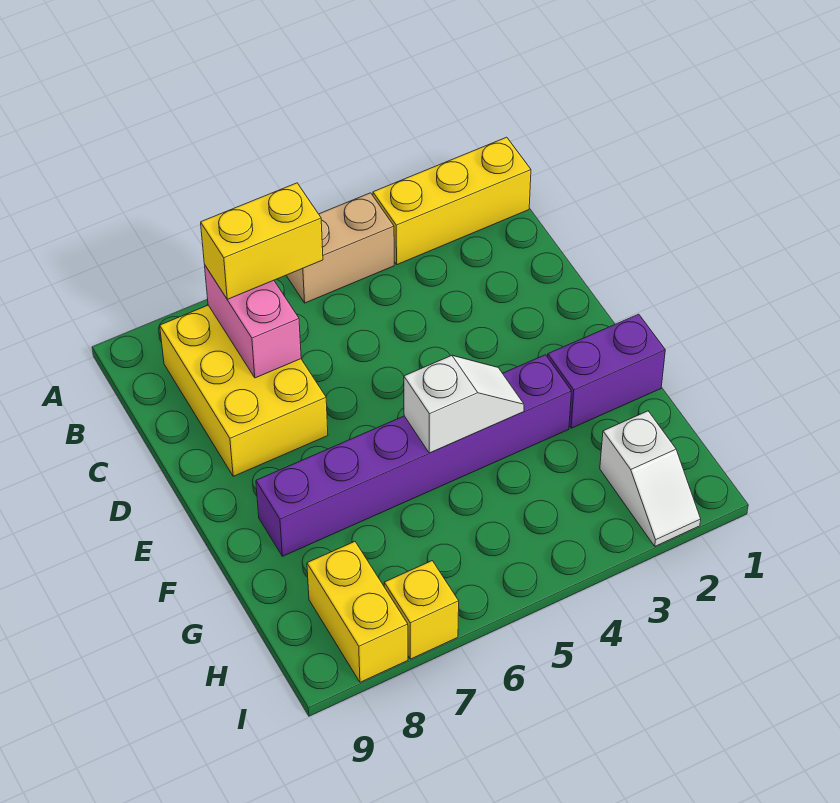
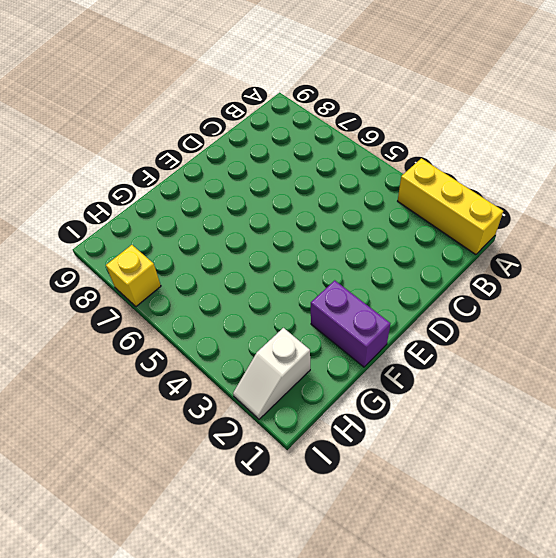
none -> tan brick A4:A5 level 1
none -> yellow brick B7:D8 level 1

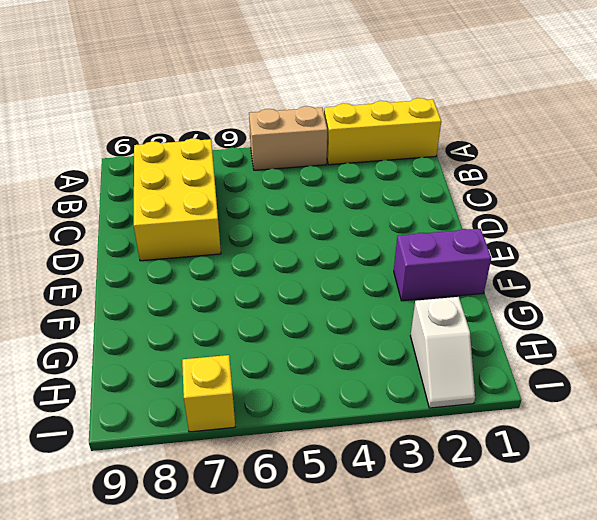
none -> purple brick F3:F8 level 1
none -> yellow brick H8:I8 level 1

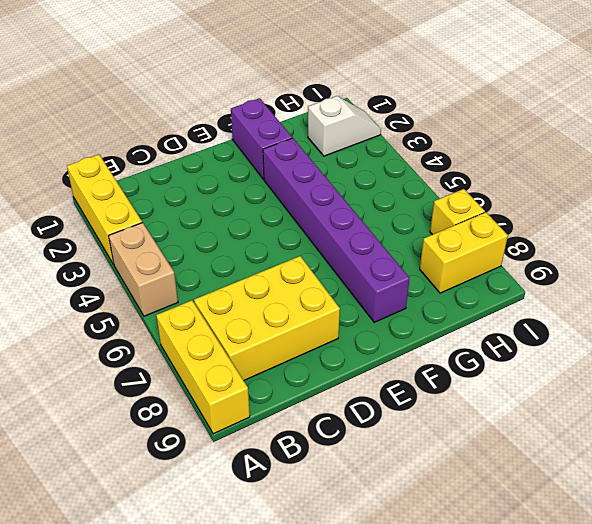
yellow brick A7:A9 level 1 -> none
none -> pink brick B7:C7 level 2
none -> white slope F4:F5 level 2 top 5

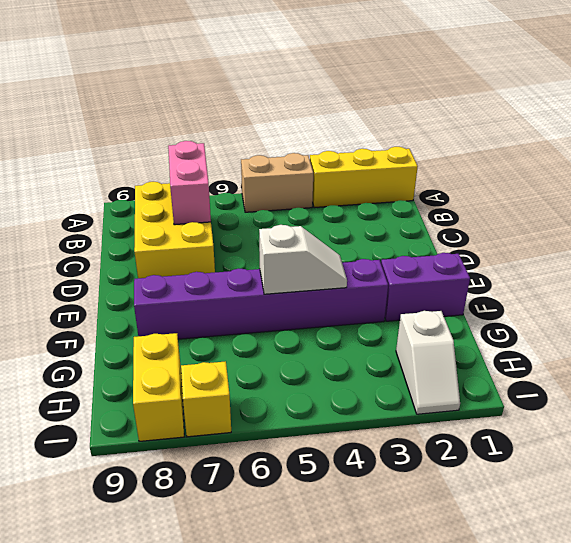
none -> yellow brick B6:B7 level 3

